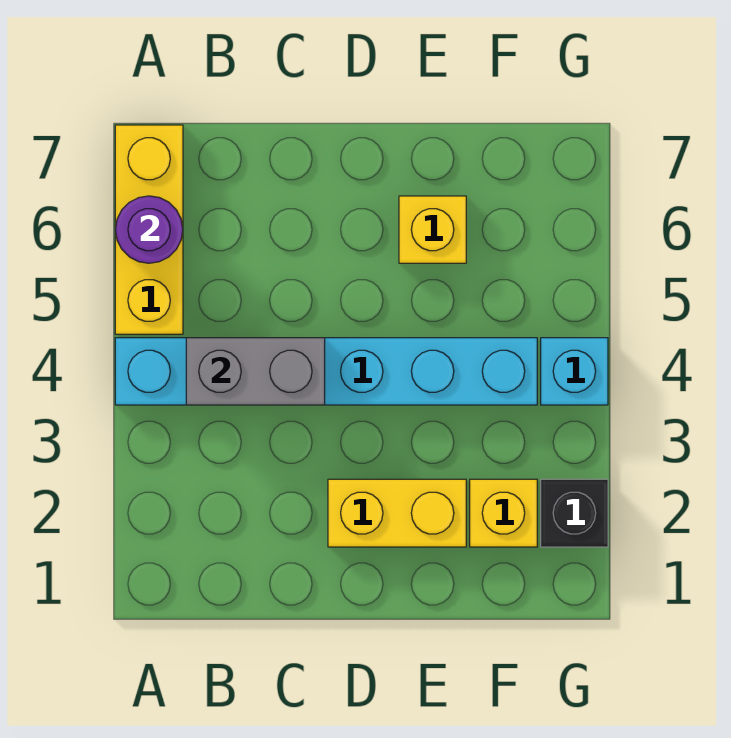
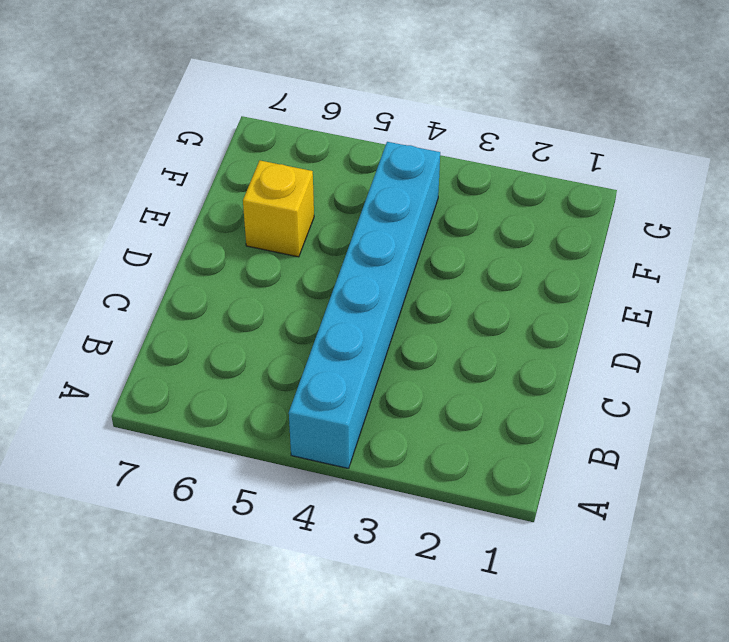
none -> yellow brick A5:A7 level 1
none -> yellow brick D2:E2 level 1

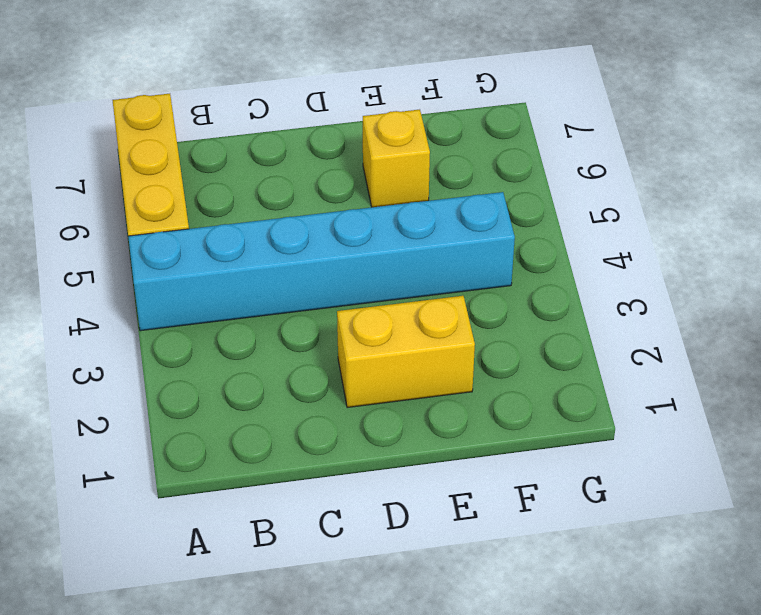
none -> yellow brick F2 level 1
none -> black brick G2 level 1

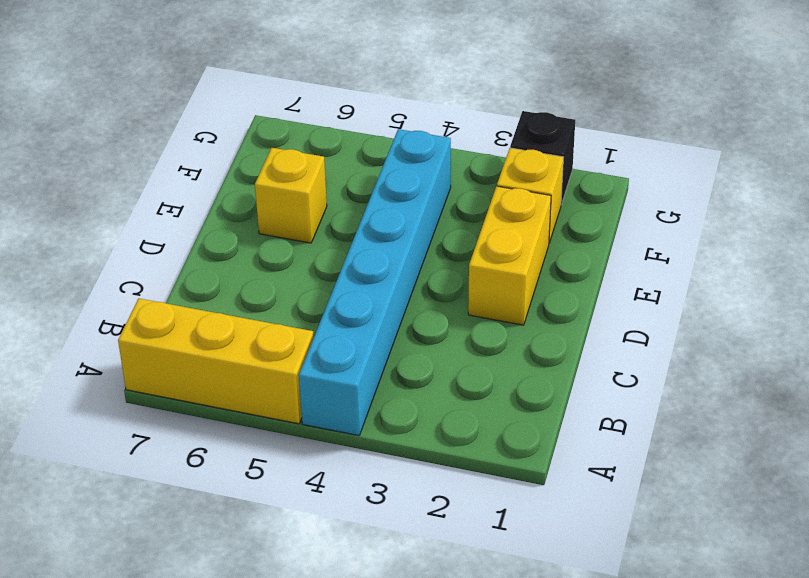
none -> cyan brick G4 level 1
none -> purple round brick A6 level 2

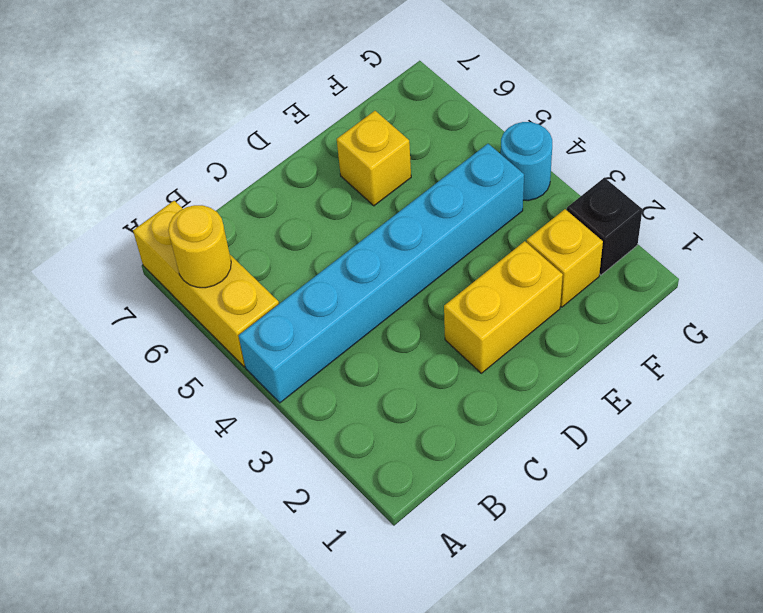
yellow round brick A6 level 2 -> purple round brick A6 level 2
cyan round brick G4 level 1 -> cyan brick G4 level 1
none -> grey brick B4:C4 level 2

